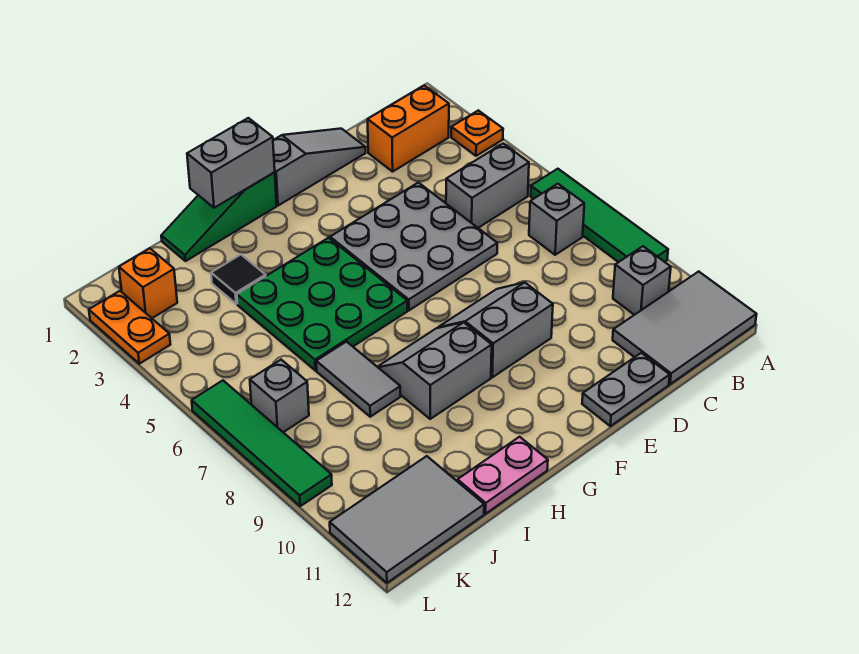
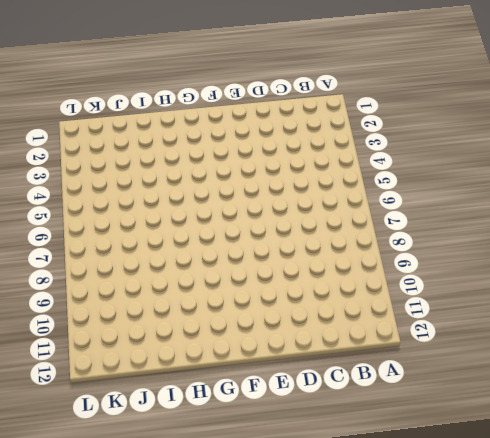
none -> orange plate A3 level 1
none -> green tile A6:A9 level 1
none -> grey tile A11:C12 level 1

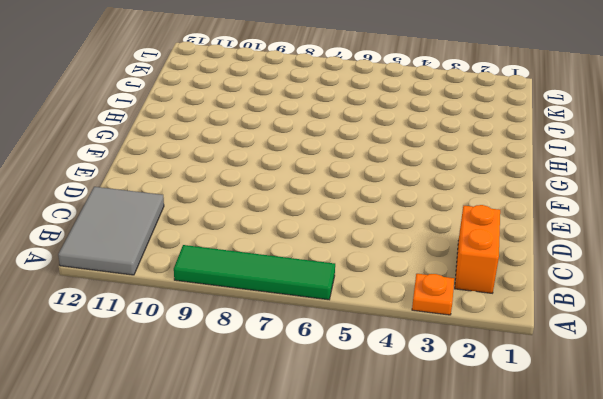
none -> grey brick B5:C5 level 1
none -> grey brick B7 level 1
none -> grey brick B10 level 1

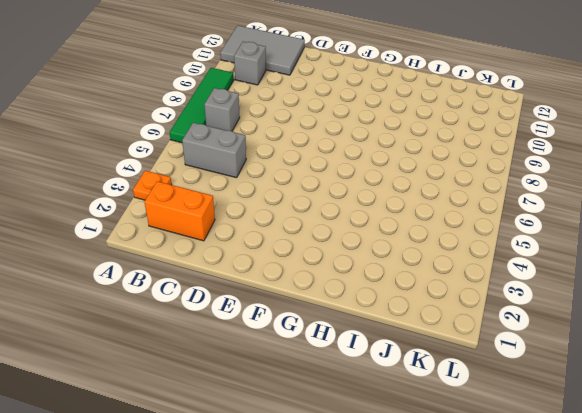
none -> grey slope D1:F1 level 1 top F
none -> grey plate D4:F6 level 1
none -> grey plate D12:E12 level 1

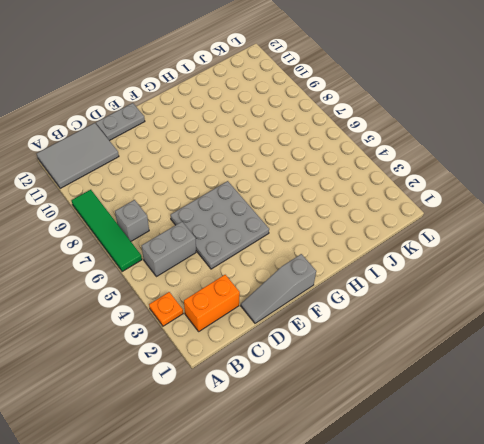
none -> grey brick B10 level 1
none -> grey slope E8:F9 level 1 top 9
none -> green slope G1:I1 level 1 top G

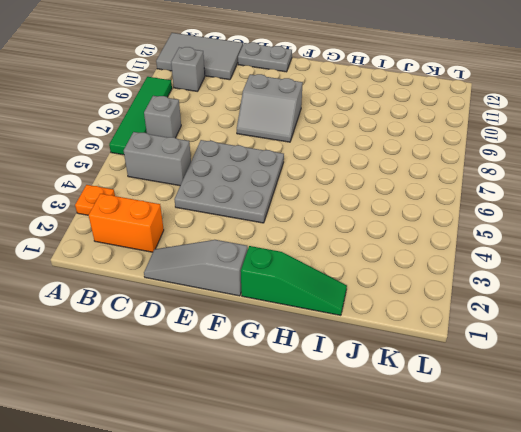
none -> green plate G4:I6 level 1
none -> grey slope G8:H9 level 1 top 9
none -> pink plate H12:I12 level 1

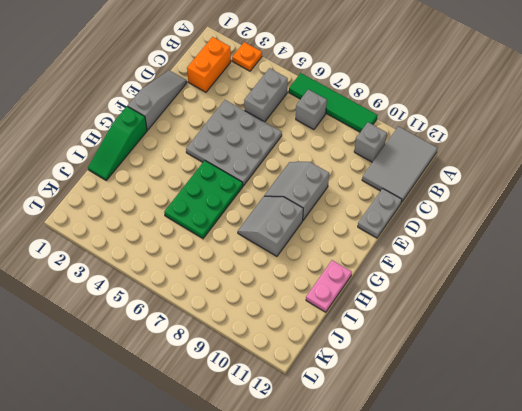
green plate G5:I6 level 1 -> green plate G4:I6 level 1
none -> black tile I3 level 1
none -> grey tile I7:I8 level 1
none -> grey tile J11:L12 level 1

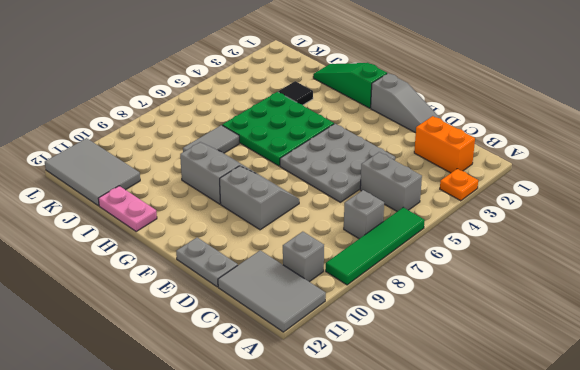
none -> orange brick K2 level 1
none -> grey brick K7 level 1
none -> orange plate L2:L3 level 1

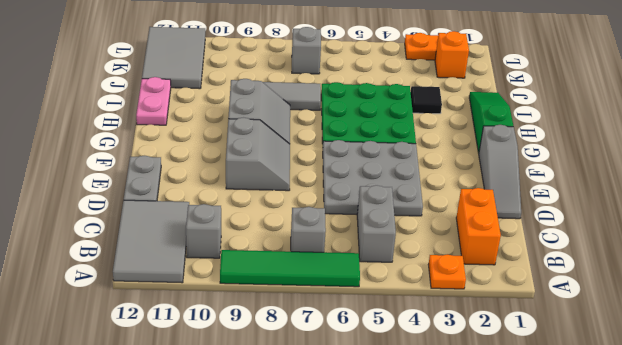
none -> green tile L6:L9 level 1
none -> grey brick G1:H1 level 2

